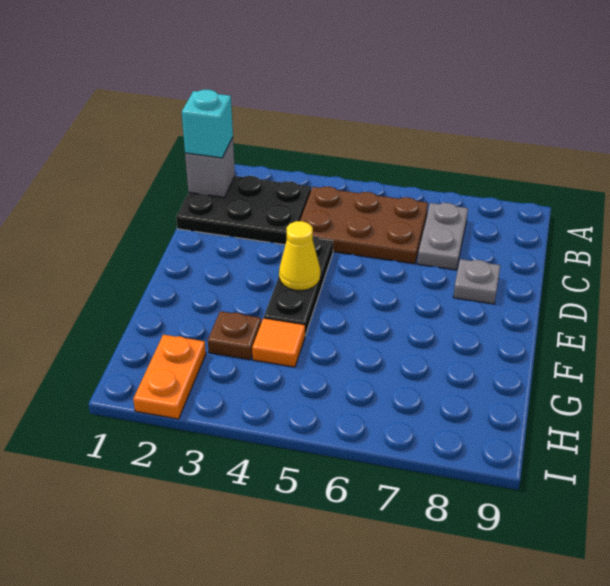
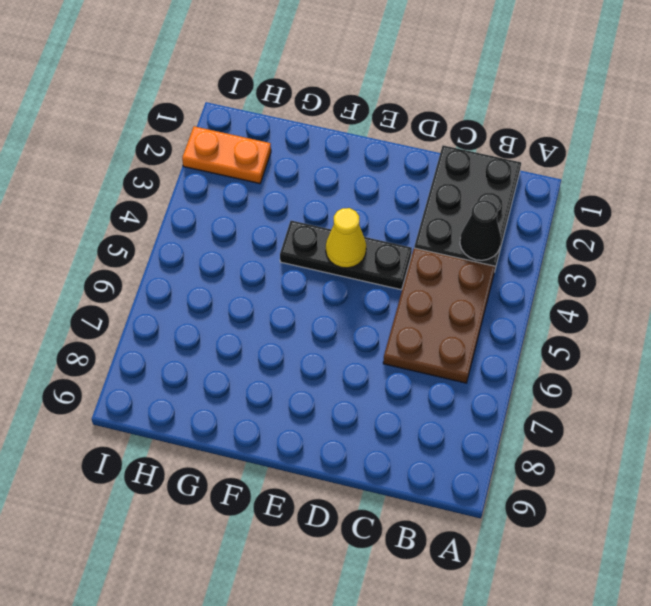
black cone B3 level 2 -> none
none -> grey plate B7:C7 level 1
none -> grey plate D8 level 1

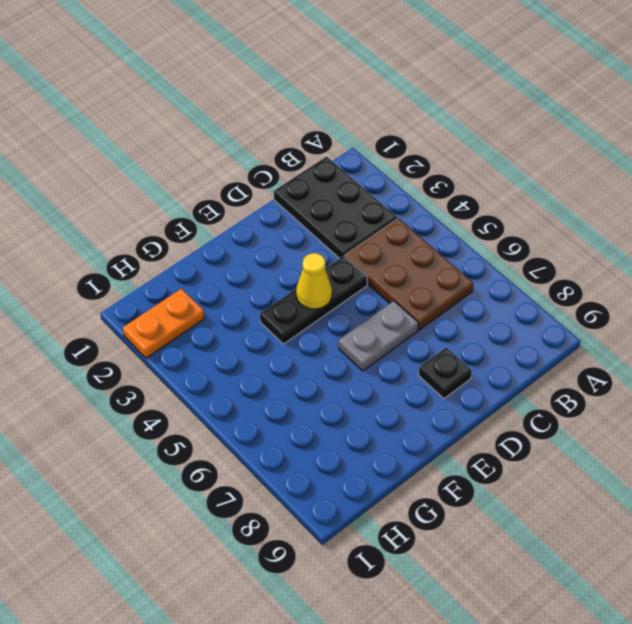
grey plate D6:E6 level 1 -> grey plate B7:C7 level 1
black plate D8 level 1 -> grey plate D8 level 1
none -> brown plate G3 level 1
none -> orange tile G4 level 1

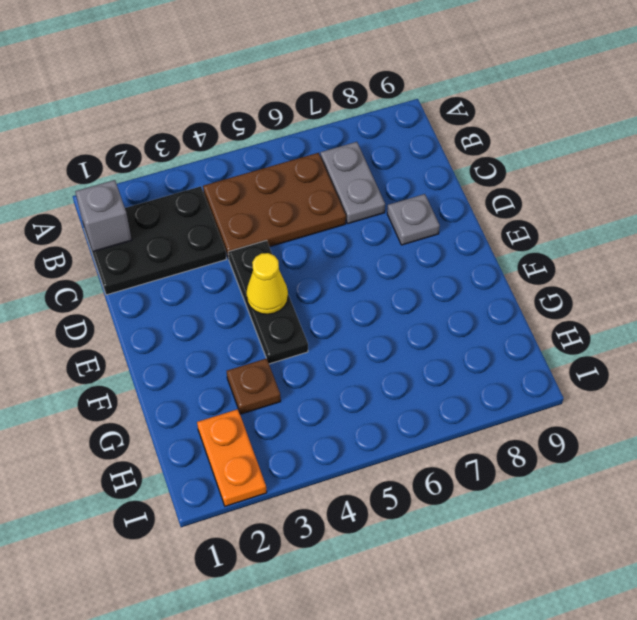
none -> orange tile G4 level 1
none -> cyan brick B1 level 3

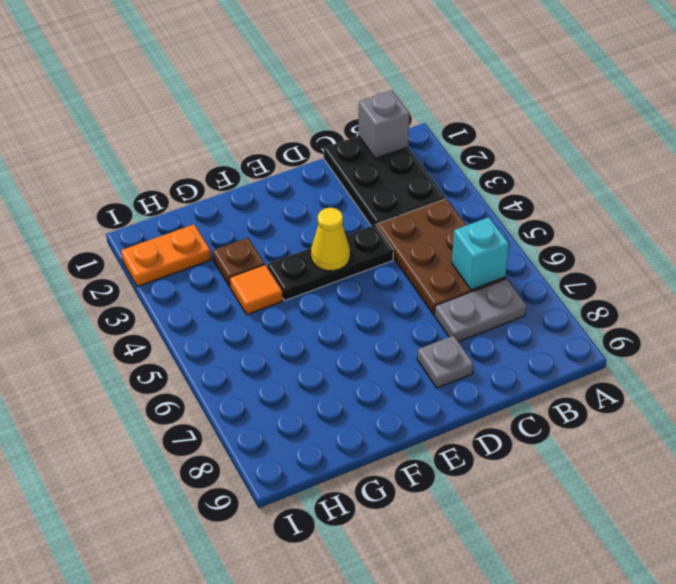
cyan brick B6 level 2 -> cyan brick B1 level 3

